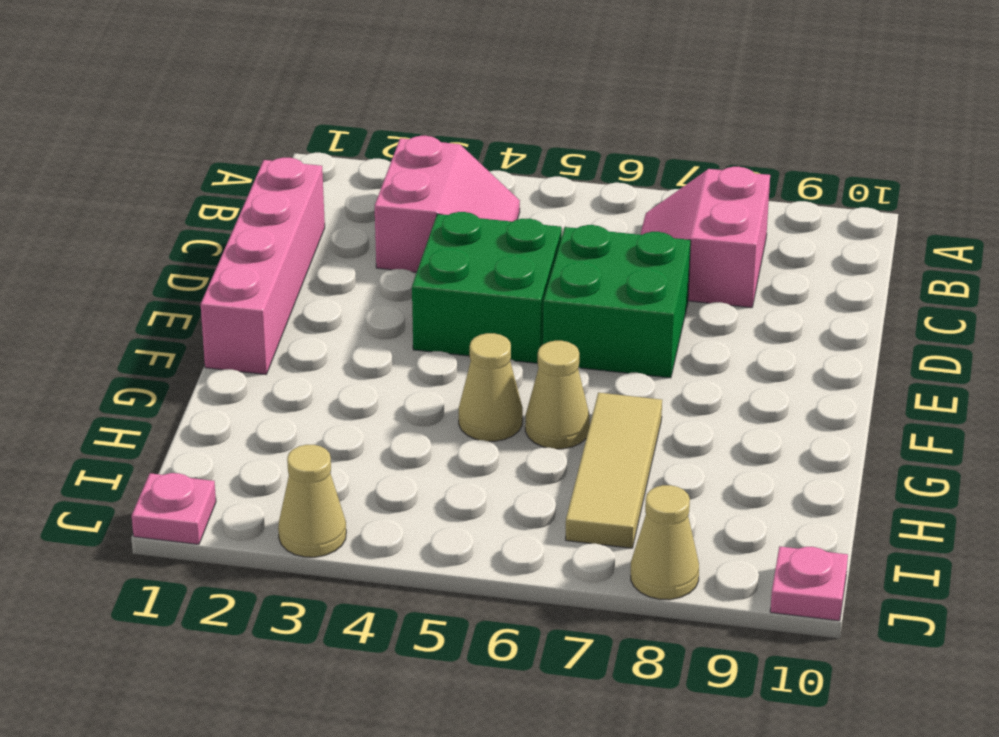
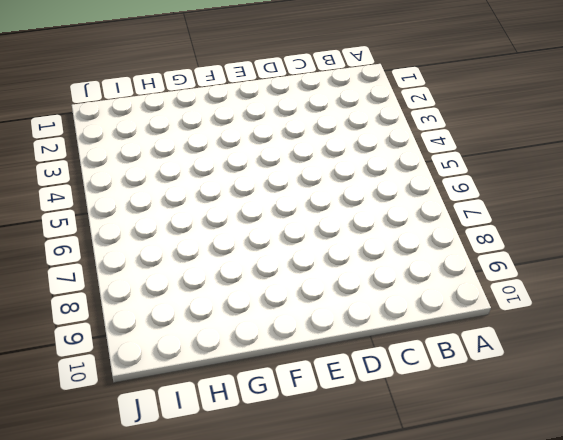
none -> pink slope B3:C4 level 1 top 3
none -> pink slope B7:C8 level 1 top 8
none -> pink brick C1:F1 level 1

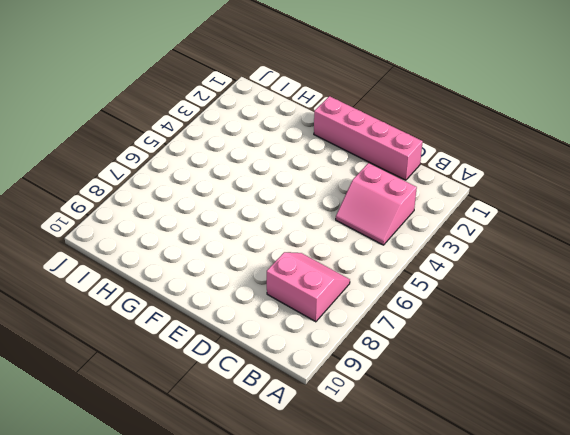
none -> green brick D4:E5 level 1
none -> green brick D6:E7 level 1
none -> tan cone G5 level 1

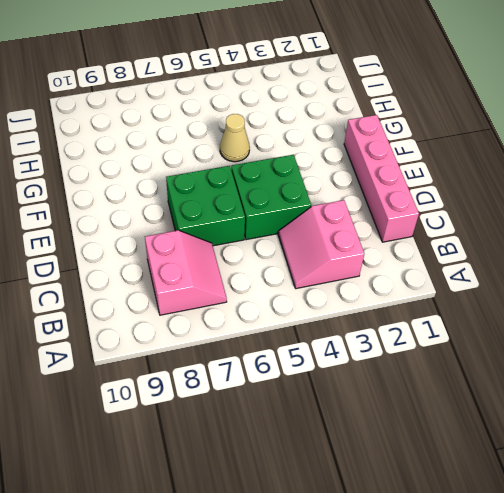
none -> tan cone G6 level 1
none -> tan tile G7:I7 level 1
none -> pink plate J1 level 1

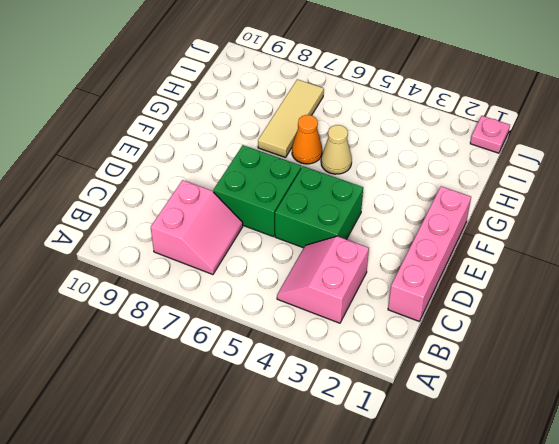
orange cone G6 level 1 -> tan cone G6 level 1
none -> tan cone J3 level 1
none -> tan cone J8 level 1
none -> pink plate J10 level 1

